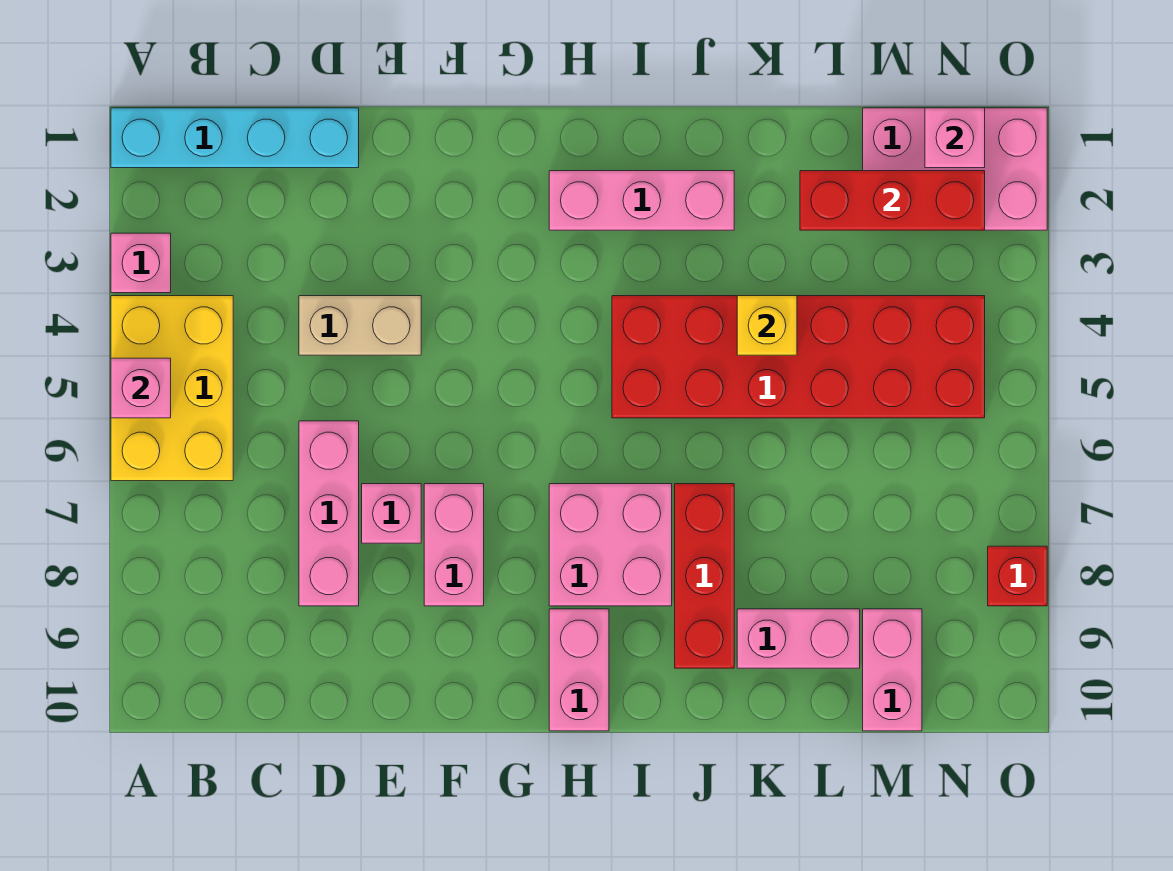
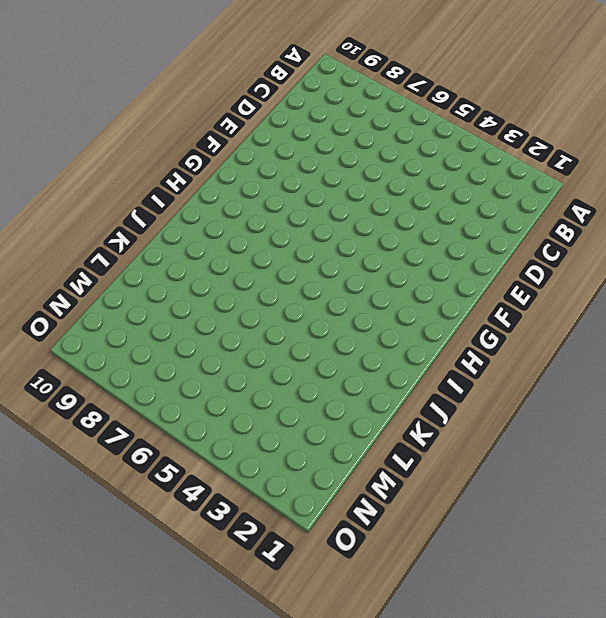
none -> cyan brick A1:D1 level 1
none -> pink brick A3 level 1
none -> yellow brick A4:B6 level 1

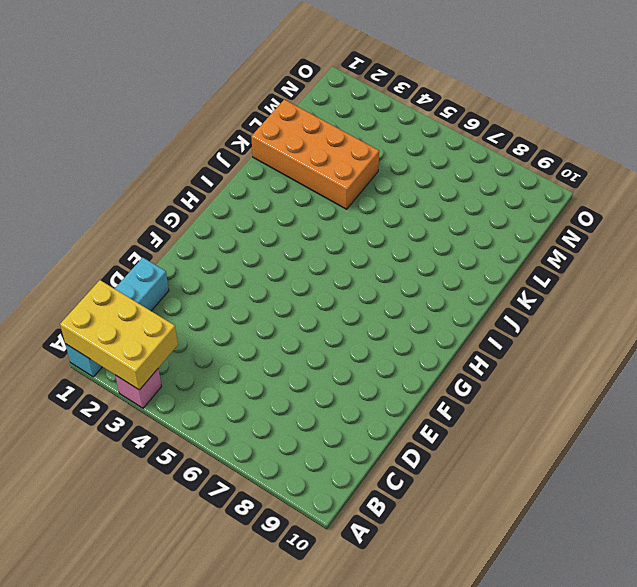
yellow brick A1:B3 level 2 -> yellow brick A4:B6 level 1
orange brick K1:L4 level 1 -> red brick I4:N5 level 1
none -> tan brick D4:E4 level 1
none -> pink brick D6:D8 level 1
none -> pink brick E7 level 1

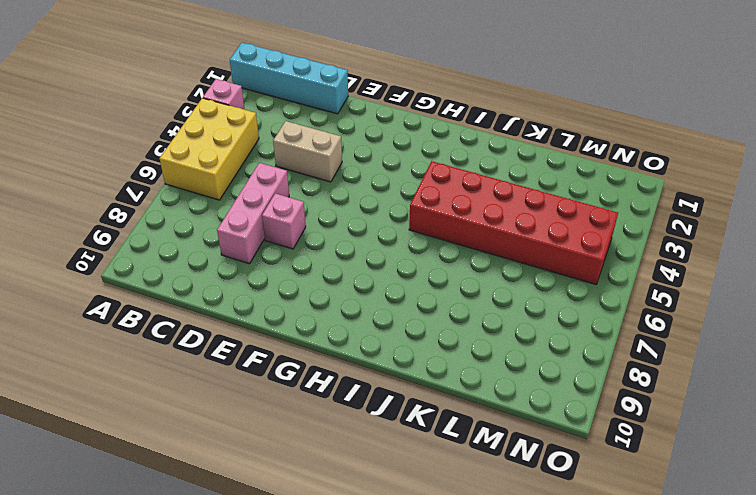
none -> pink brick F7:F8 level 1
none -> pink brick H2:J2 level 1
none -> pink brick H7:I8 level 1

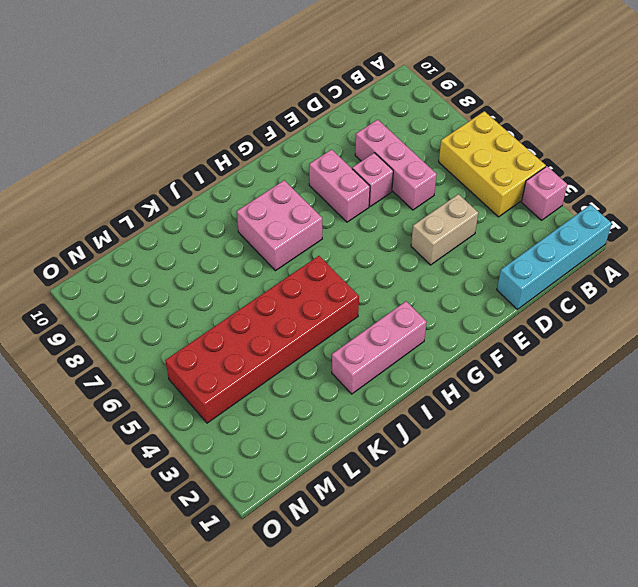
none -> pink brick H9:H10 level 1
none -> red brick J7:J9 level 1
none -> pink brick K9:L9 level 1

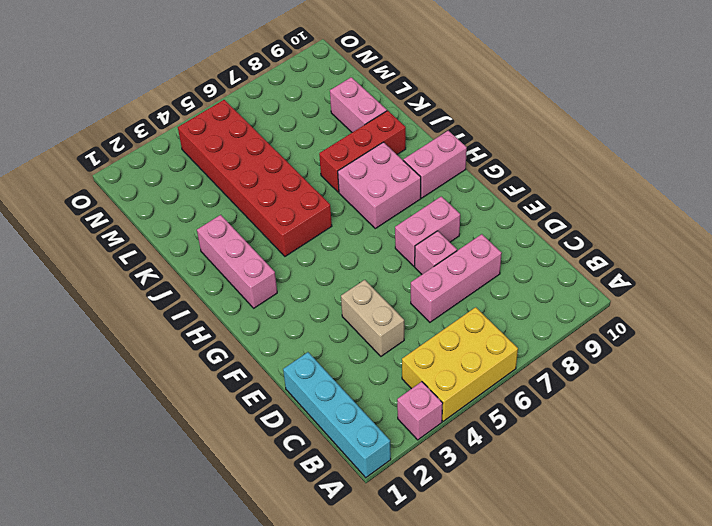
none -> pink brick M1:O2 level 1
none -> pink brick M9:M10 level 1
none -> red brick O8 level 1

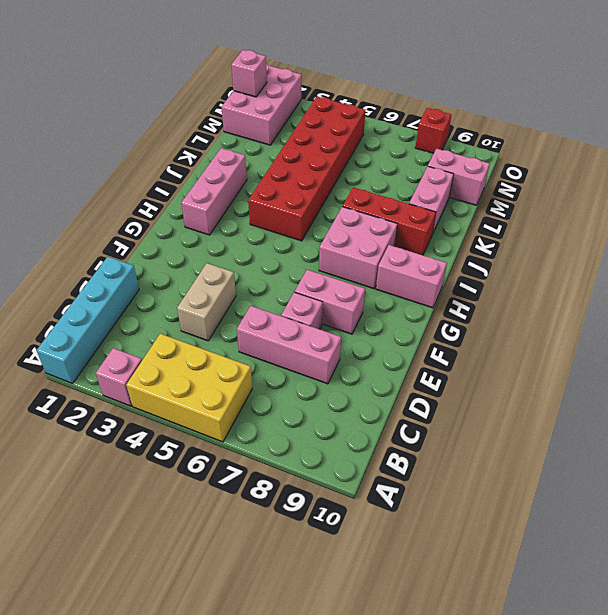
none -> pink brick A5 level 2
none -> yellow brick K4 level 2
none -> red brick L2:N2 level 2

